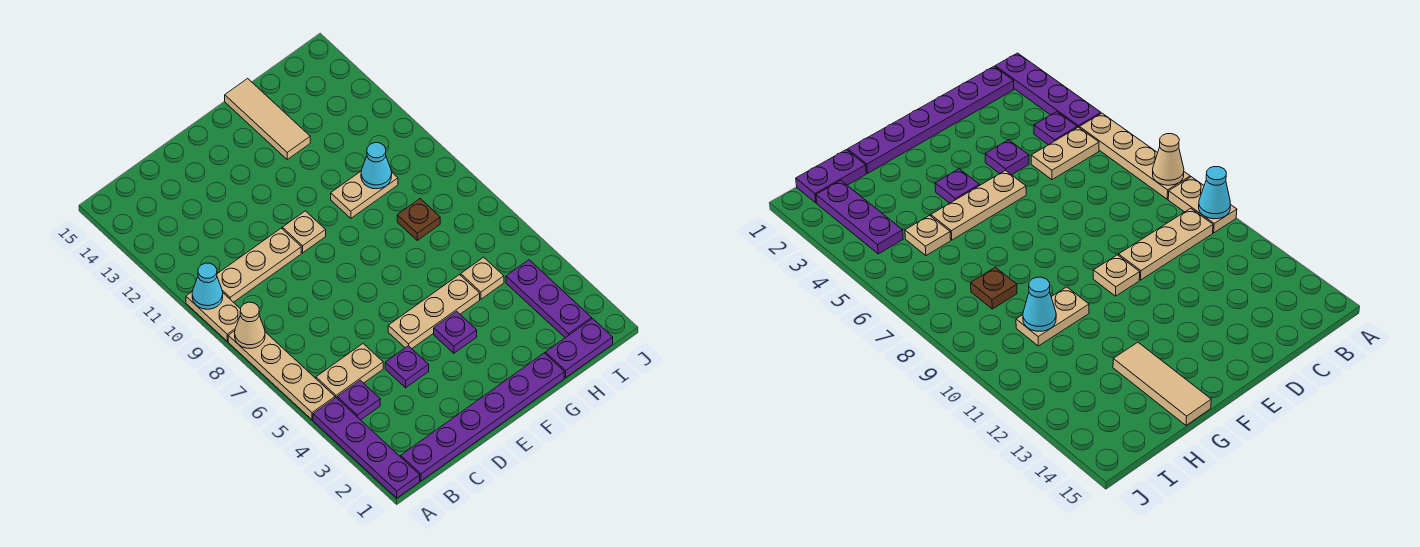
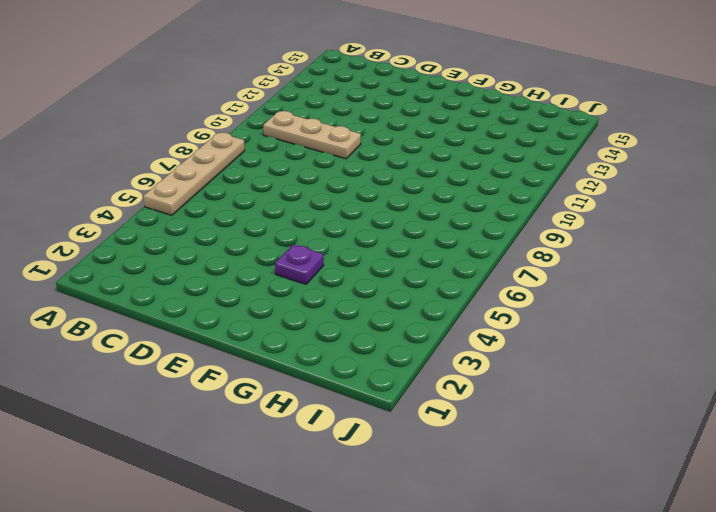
none -> purple plate A1:A4 level 1
none -> tan plate A9:A10 level 1
none -> purple plate B1:G1 level 1

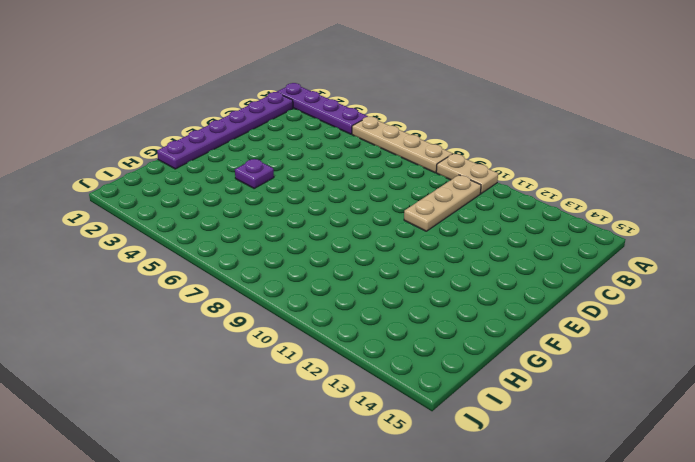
none -> purple plate B4 level 1
none -> tan plate B5:C5 level 1
none -> purple plate D4 level 1

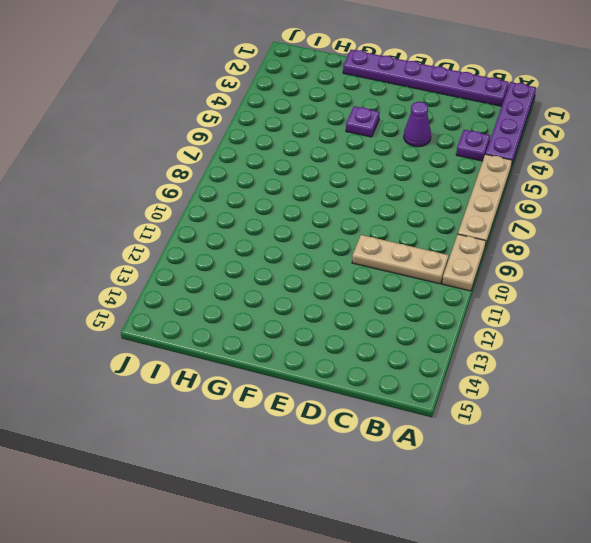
purple cone D4 level 1 -> purple plate D4 level 1
none -> tan plate B5:C5 level 1
none -> tan plate E5:G5 level 1
none -> tan plate E10 level 1

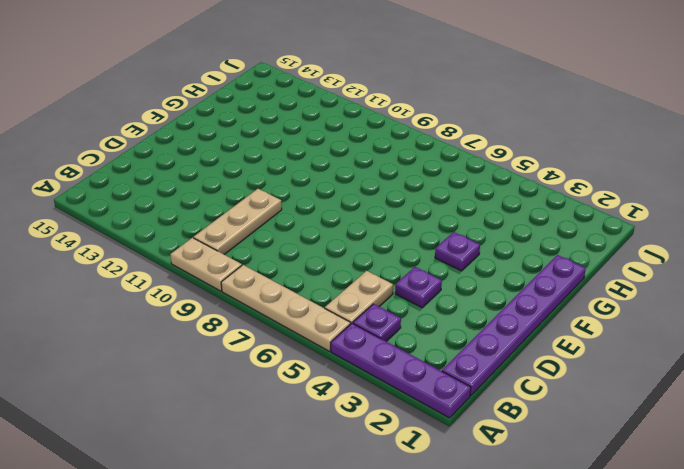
none -> tan plate E5:G5 level 1
none -> tan plate E10 level 1
none -> tan plate G10:H10 level 1

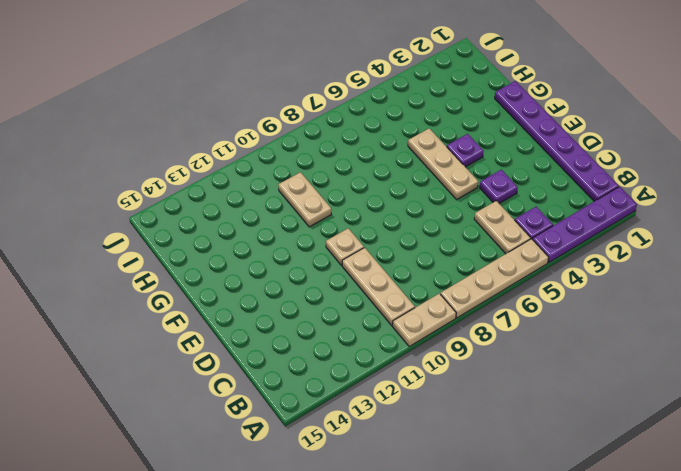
none -> tan tile G13:G15 level 1
none -> purple plate H1:I1 level 1
none -> tan plate H5 level 1

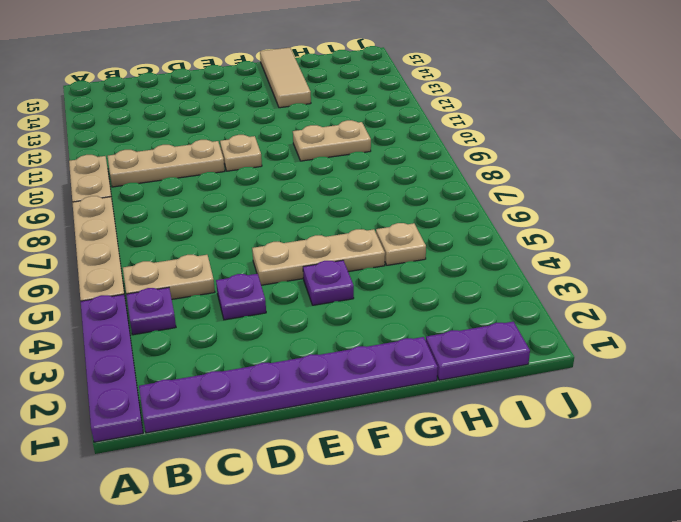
none -> brown plate H8 level 1
none -> purple plate I2:I4 level 1
none -> tan cone A8 level 2

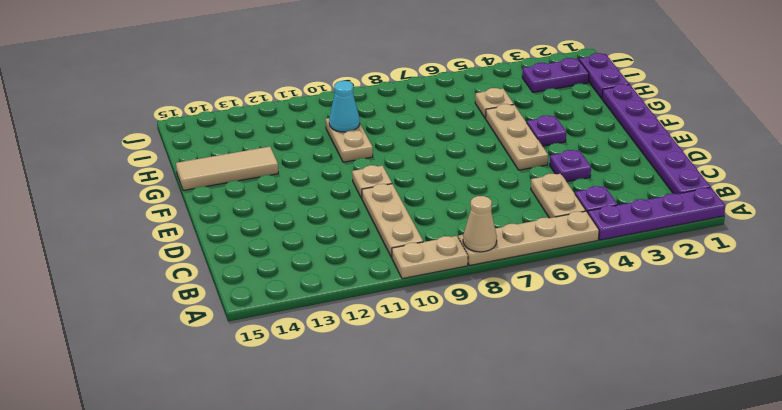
purple plate I2:I3 level 1 -> purple plate I2:I4 level 1
none -> brown plate H8 level 1
none -> cyan cone A10 level 2

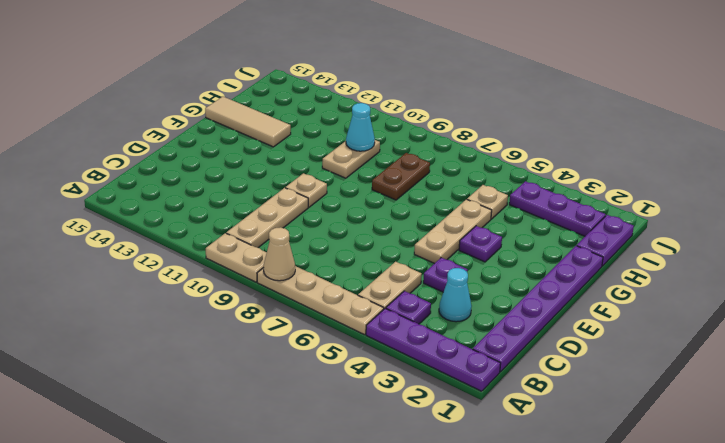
cyan cone C3 level 1 -> cyan cone A10 level 2
brown plate G8:H8 level 1 -> brown plate H8 level 1

